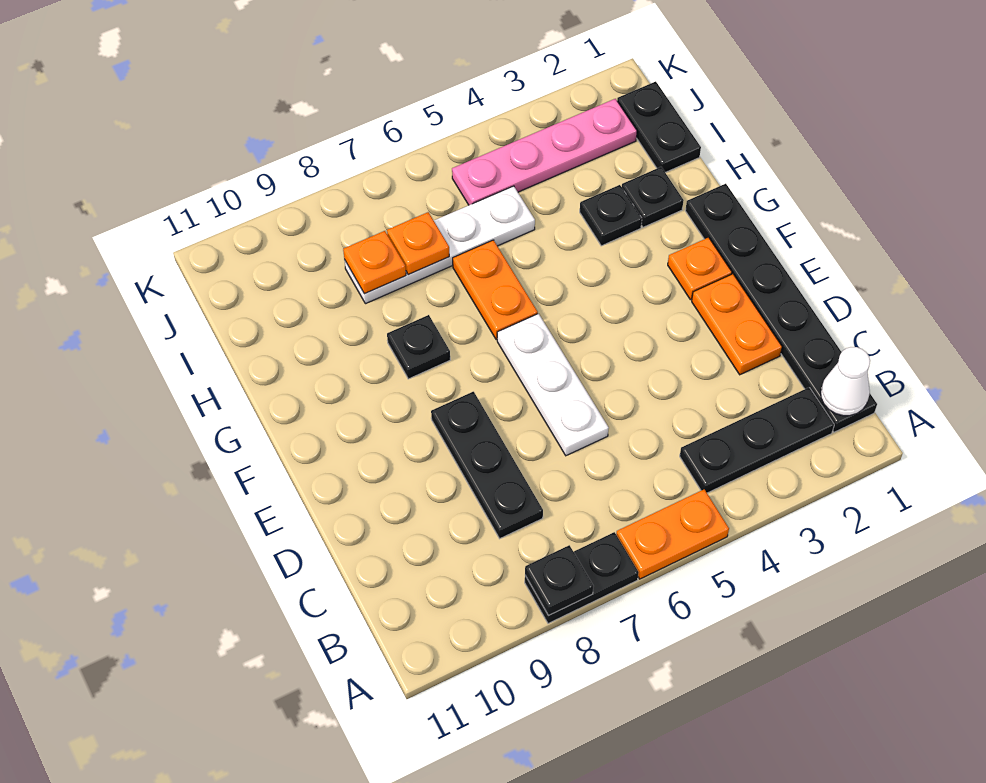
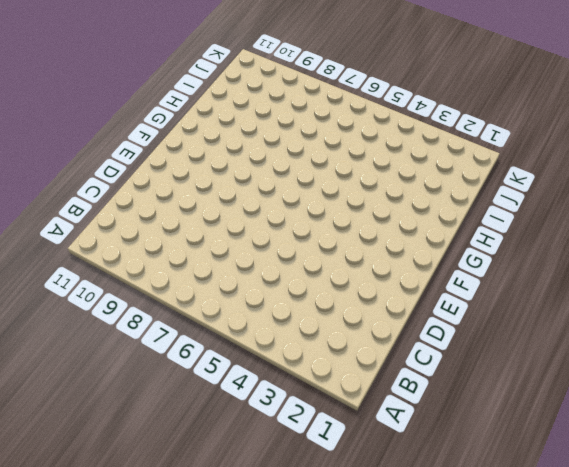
none -> orange plate A5:A6 level 1
none -> black plate A7:A8 level 1
none -> black plate B1:G1 level 1

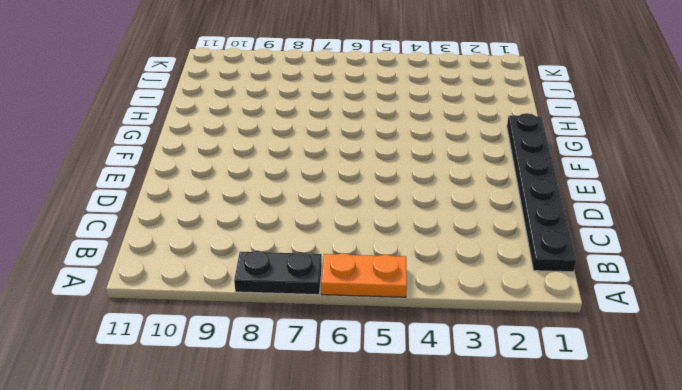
none -> black plate B2:B4 level 1
none -> black plate C8:E8 level 1
none -> orange plate D2:E2 level 1

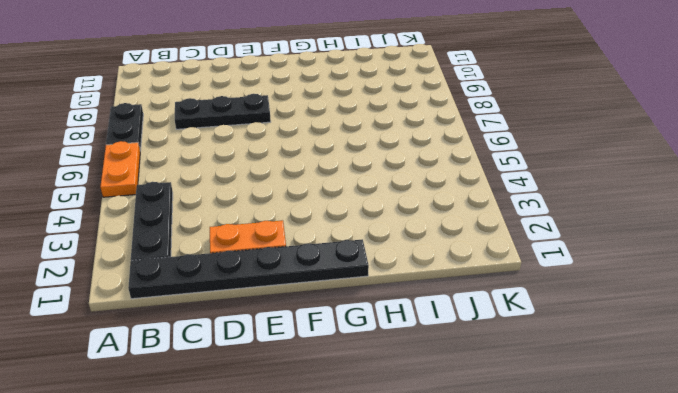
none -> white plate D6:F6 level 1
none -> orange plate F2 level 1
none -> orange plate G6:H6 level 1

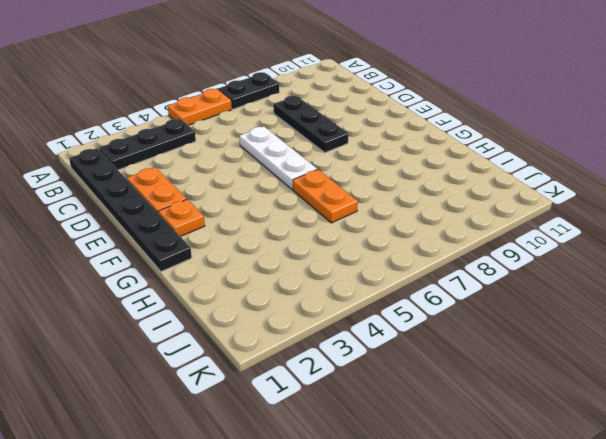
none -> black plate G8 level 1
none -> black plate H2 level 1
none -> black plate H3 level 1

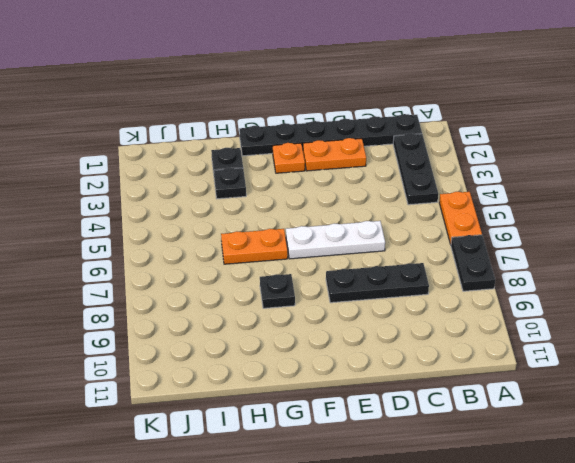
none -> black plate I1:J1 level 1
none -> white plate I5:I8 level 1
none -> pink plate J2:J5 level 1

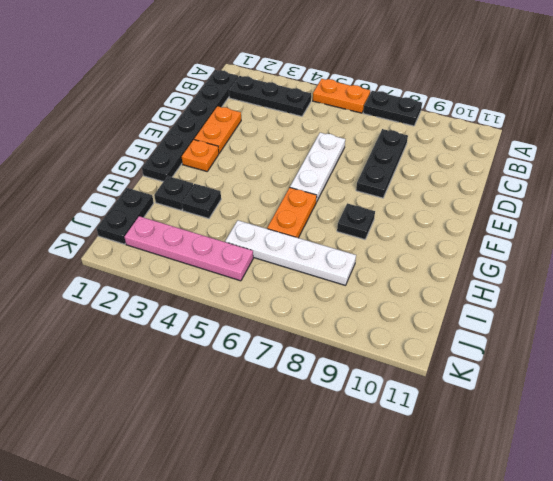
none -> black plate A8 level 2
none -> white cone B1 level 2
none -> orange plate I7 level 2

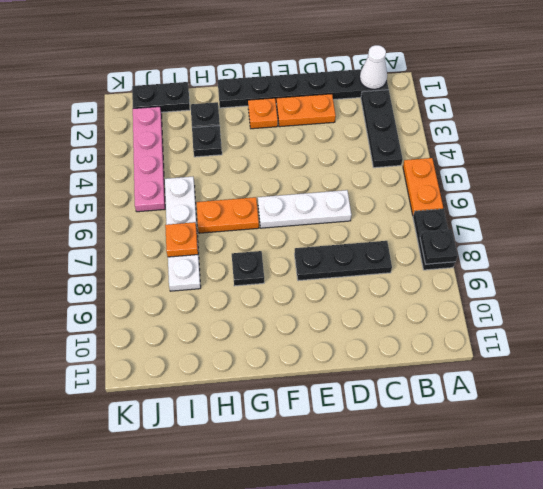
none -> orange plate I8 level 2

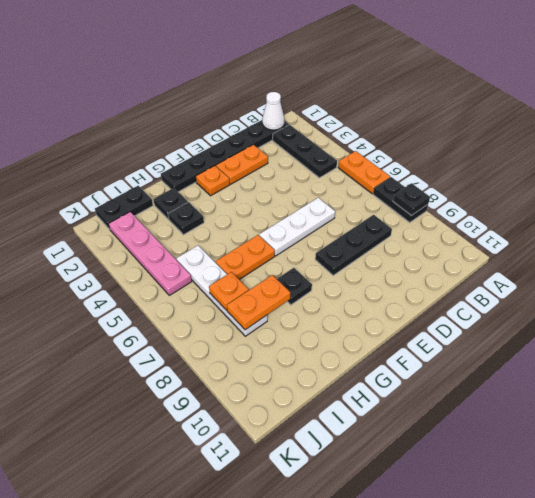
orange plate H8:I8 level 2 -> orange plate I8 level 2

